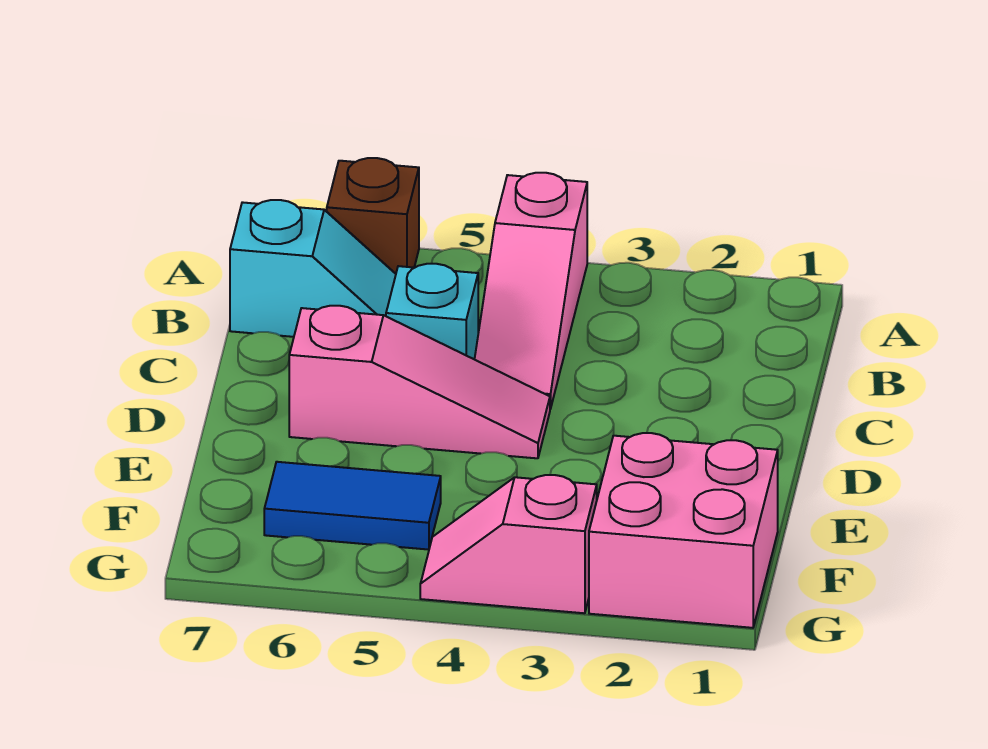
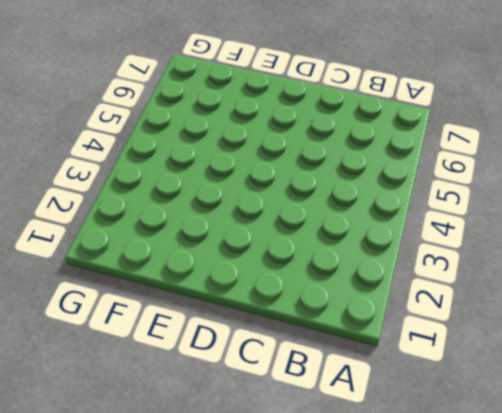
none -> pink slope A4:C4 level 1 top A
none -> brown brick A6 level 1

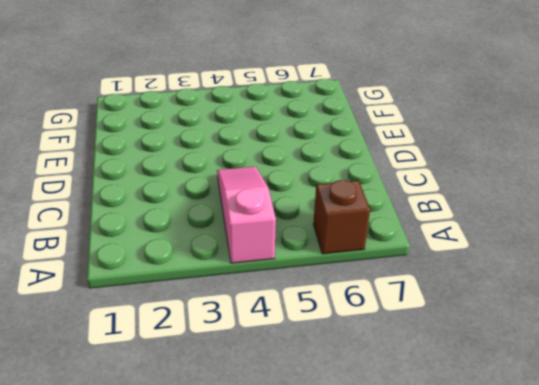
none -> cyan slope B6:B7 level 1 top 7
none -> cyan brick C5 level 1

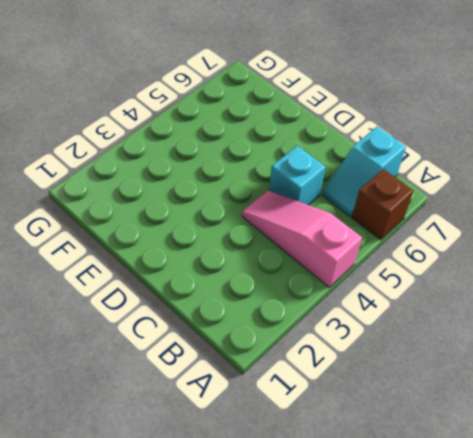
none -> pink slope D4:D6 level 1 top 6
none -> pink brick F1:G2 level 1

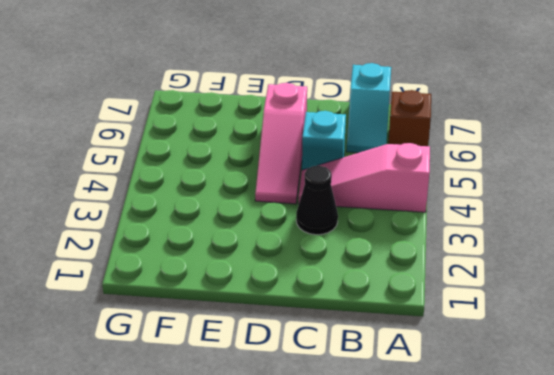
black cone C3 level 1 -> none
none -> pink brick F1:G2 level 1
none -> blue tile F5:F6 level 1

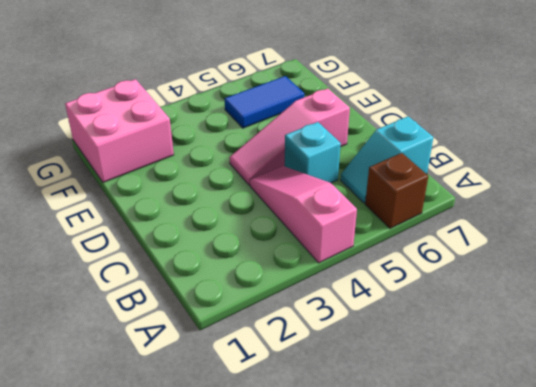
none -> pink slope G3:G4 level 1 top 3

